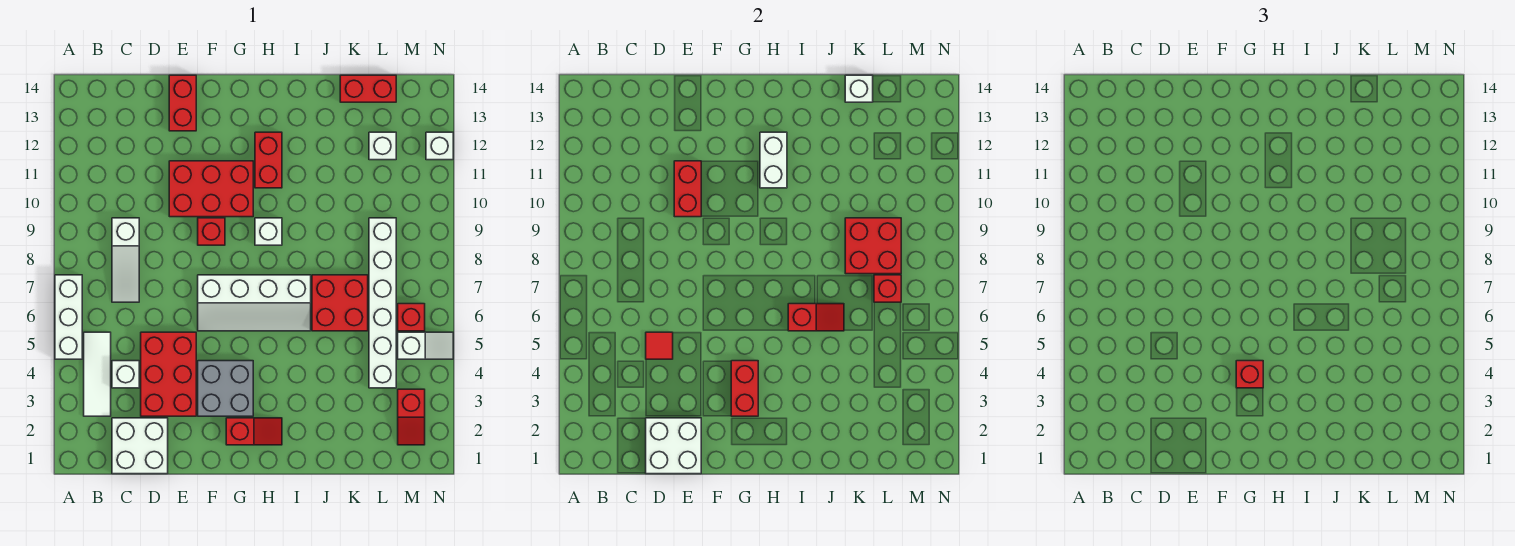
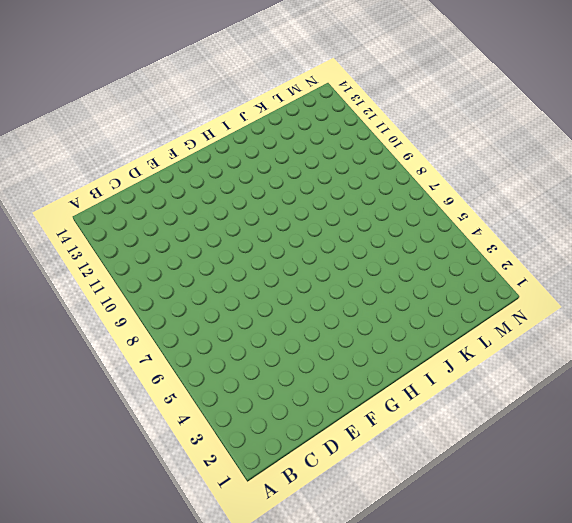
none -> white brick A5:A7 level 1
none -> white tile B3:B5 level 1
none -> white brick C1:D2 level 1
none -> white brick C4 level 1

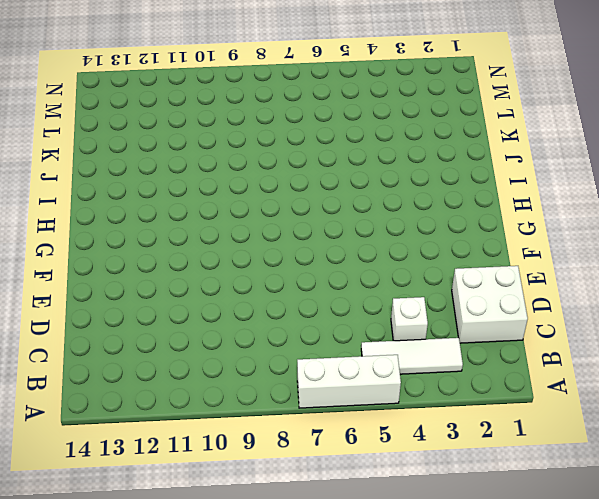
none -> white slope C7:C9 level 1 top 9
none -> red brick D3:E5 level 1
none -> red brick E10:G11 level 1
none -> red brick E13:E14 level 1

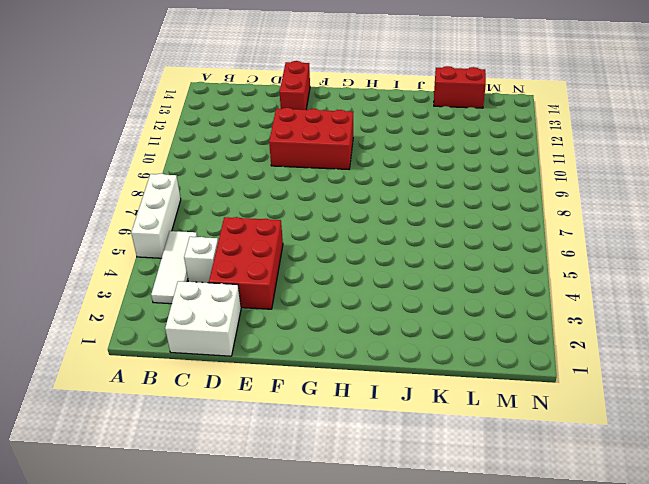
none -> white slope C7:C9 level 1 top 9
none -> grey brick F3:G4 level 1
none -> white slope F6:I7 level 1 top 7
none -> red brick F9 level 1

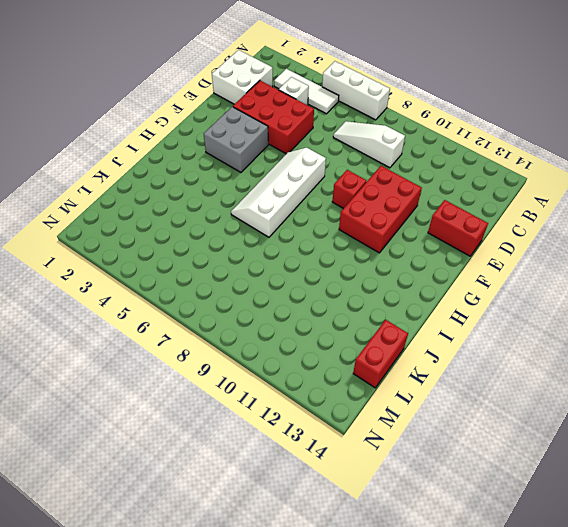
none -> red slope G2:H2 level 1 top G
none -> white brick H9 level 1
none -> red brick H11:H12 level 1
none -> red brick J6:K7 level 1

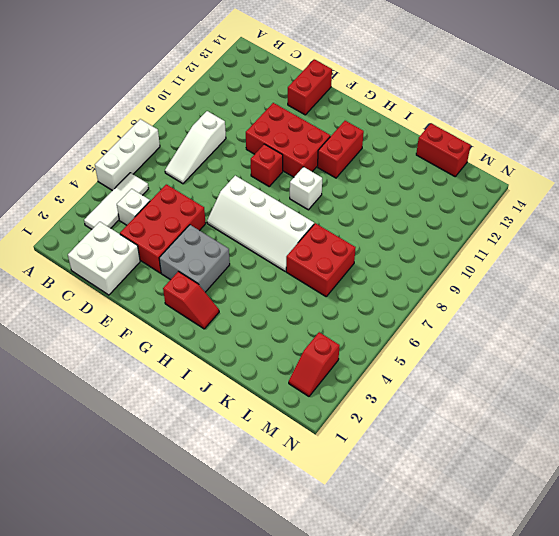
none -> white brick L4:L9 level 1
none -> white brick L12 level 1
none -> white slope M5:N5 level 1 top M
none -> red brick M6 level 1

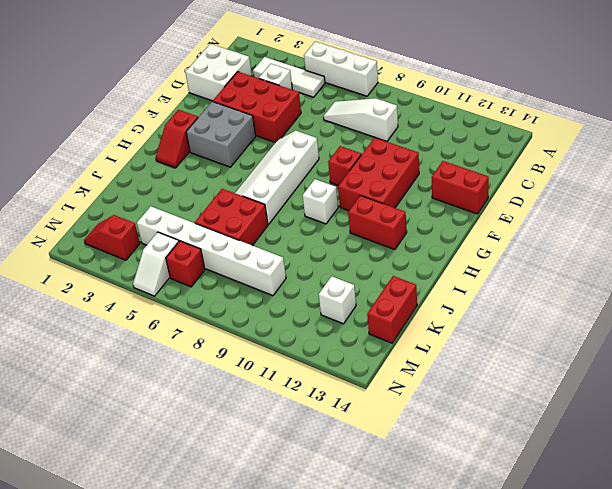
none -> white brick N12 level 1
none -> white brick D1:E2 level 2
none -> red tile D5 level 2
none -> red brick E10:E11 level 2

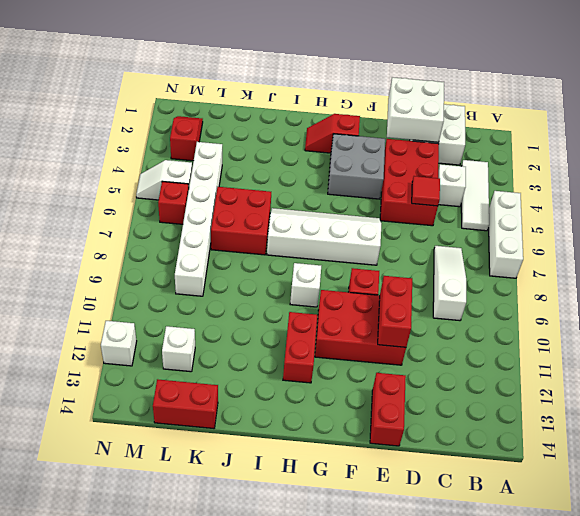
none -> red brick G3:G4 level 2
none -> white brick H11:H12 level 2
none -> red slope I6:J6 level 2 top I
none -> red brick K8:L9 level 2

